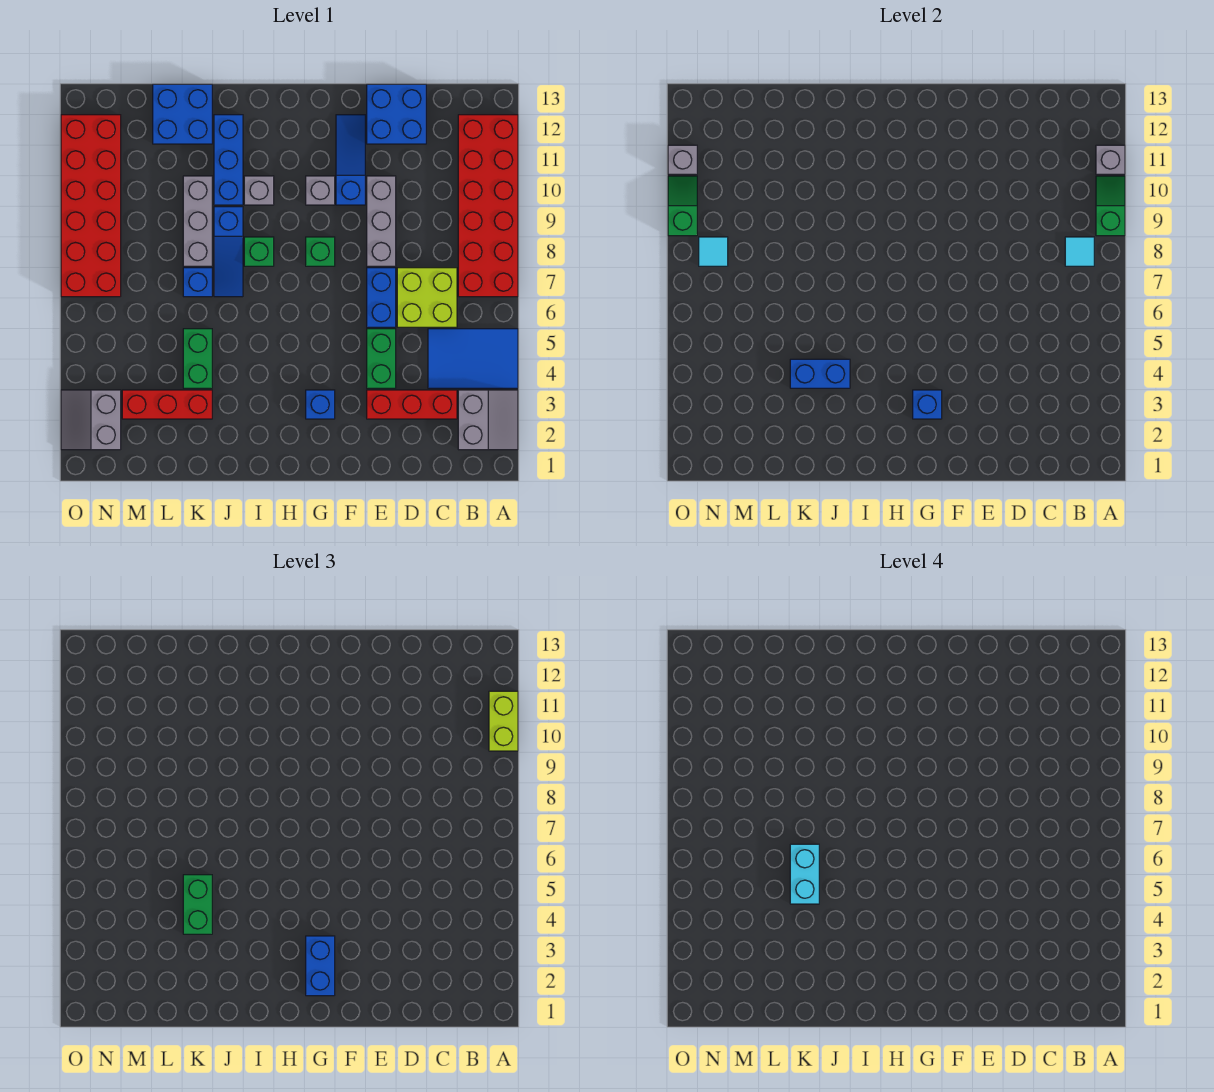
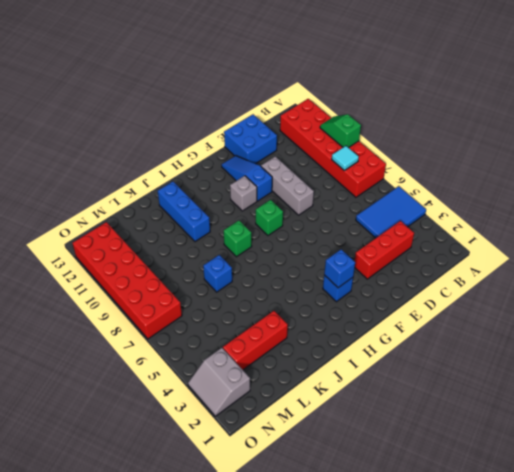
none -> grey slope A2:B3 level 1 top B
none -> lime brick C6:D7 level 1
none -> green brick E4:E5 level 1
none -> blue brick E6:E7 level 1

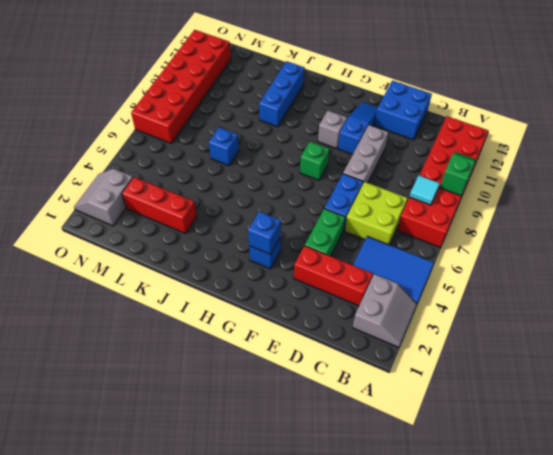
none -> green brick I8 level 1
none -> grey brick I10 level 1
none -> blue slope J7:J9 level 1 top 9
none -> green brick K4:K5 level 1

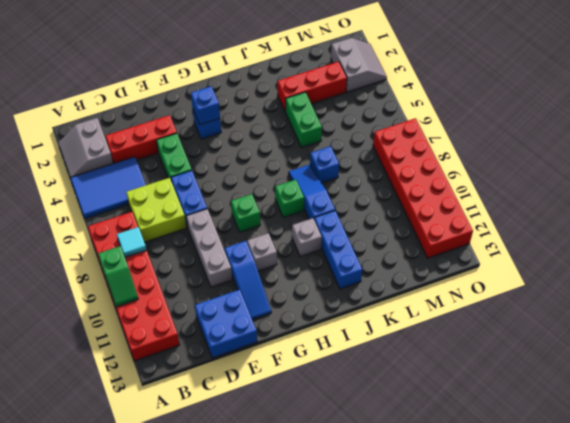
none -> grey brick K8:K10 level 1
none -> blue brick K12:L13 level 1
none -> grey brick A11 level 2
none -> blue brick J4:K4 level 2

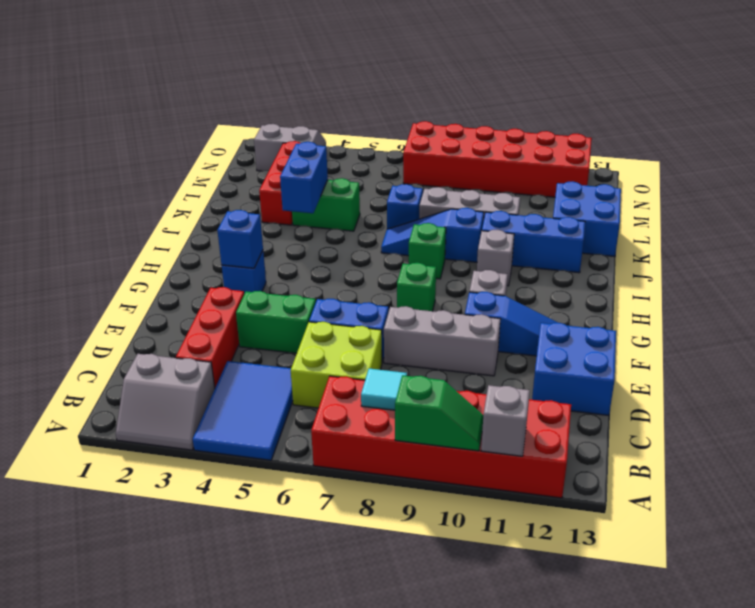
none -> cyan tile N8 level 2
none -> green slope O9:O10 level 2 top 9
none -> grey brick O11 level 2
none -> lime brick A10:A11 level 3

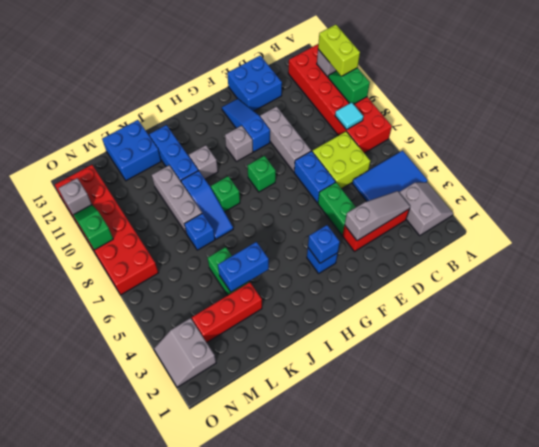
grey slope C3:E3 level 2 top E -> none
none -> cyan tile N8 level 2
none -> blue brick G2:G3 level 3
none -> green brick K4:K5 level 3
none -> cyan brick K5:K6 level 4

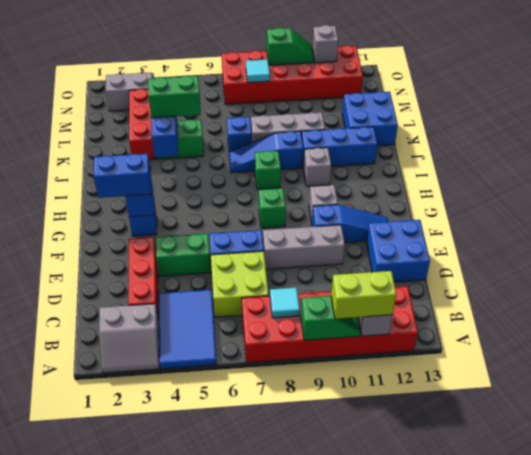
none -> cyan brick K5:K6 level 4

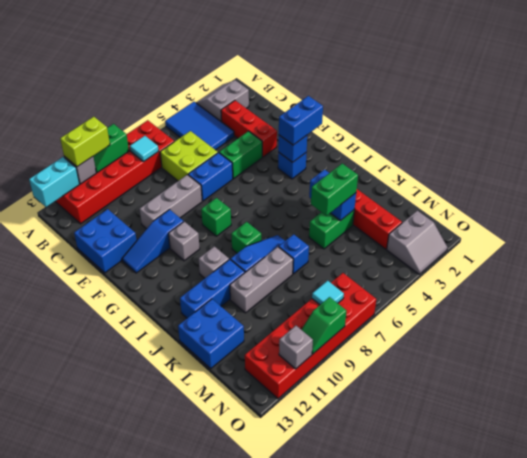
cyan brick A12:A13 level 2 -> cyan brick K5:K6 level 4

